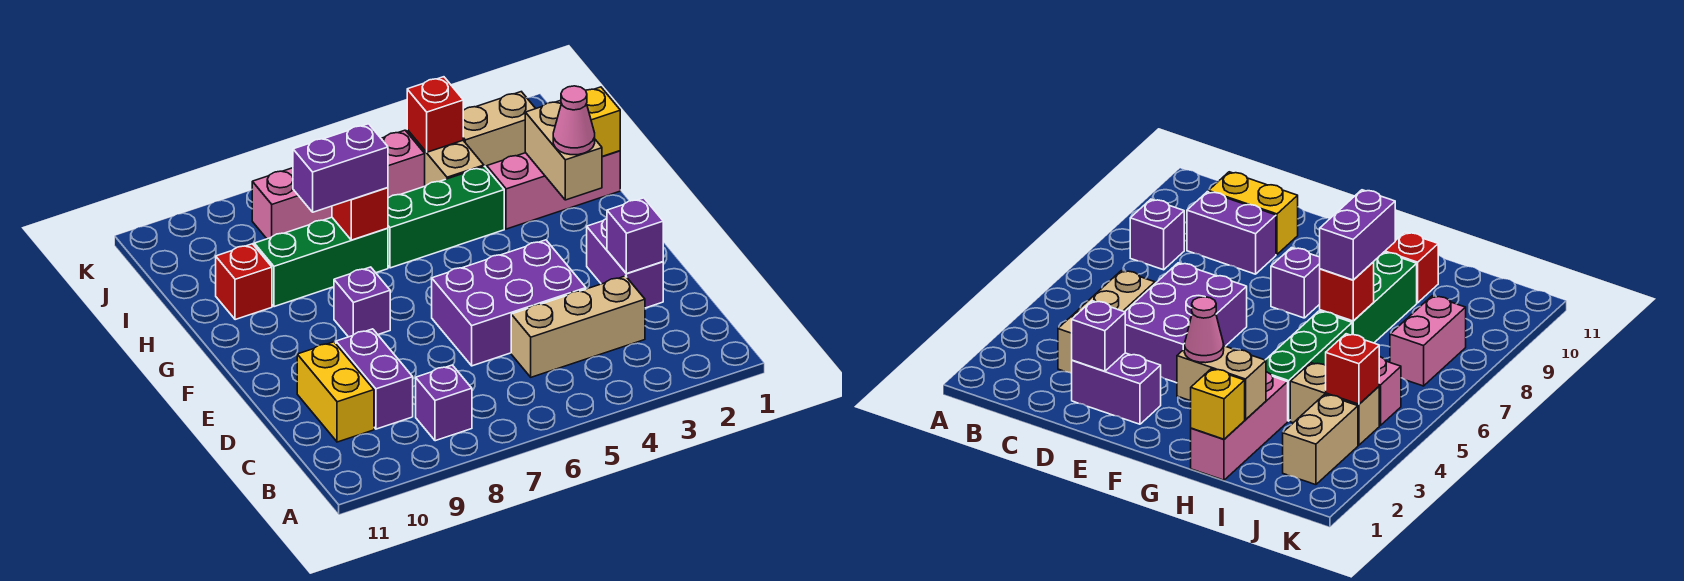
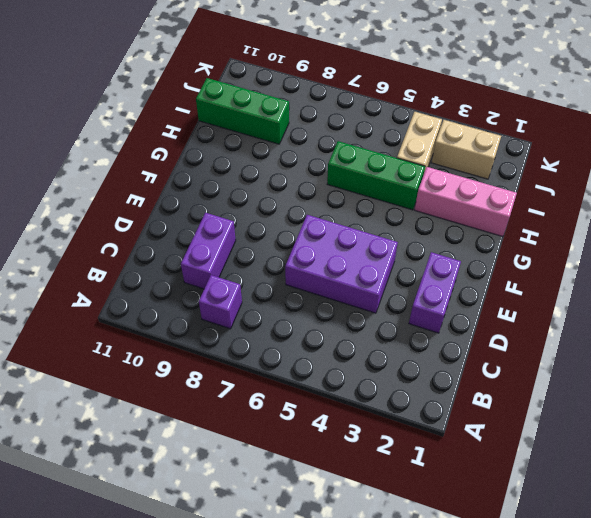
green brick I9:I11 level 1 -> green brick H7:H9 level 1
none -> tan brick C3:C5 level 1
none -> yellow brick C10:D10 level 1
none -> purple brick F8 level 1

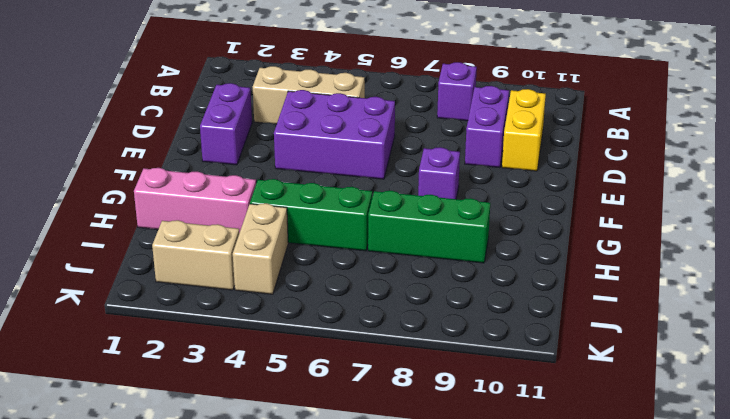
none -> red brick H10 level 1
none -> pink brick J5 level 1
none -> pink brick J7:J8 level 1

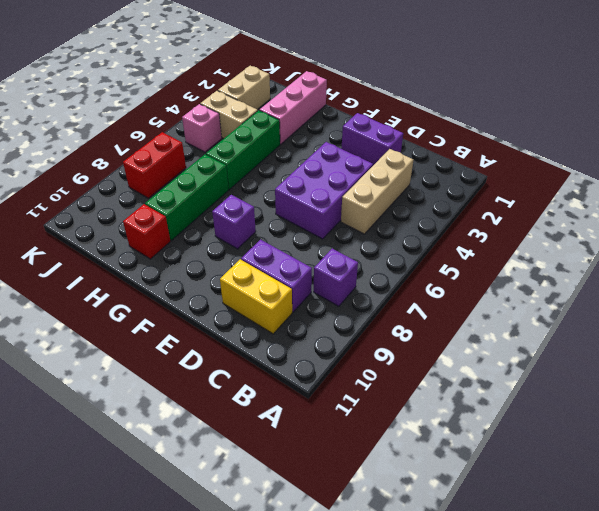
red brick J7:J8 level 1 -> pink brick J7:J8 level 1
none -> purple brick D2 level 2
none -> tan brick G2:H2 level 2
none -> yellow brick H1 level 2

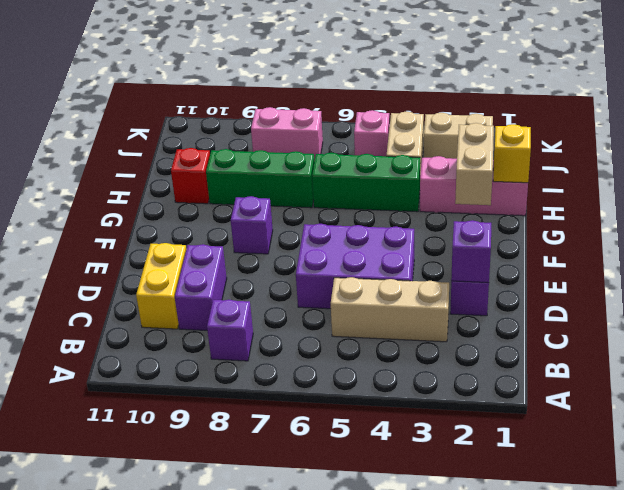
none -> red brick H7 level 2
none -> red brick J4 level 2
none -> pink cone G2 level 3

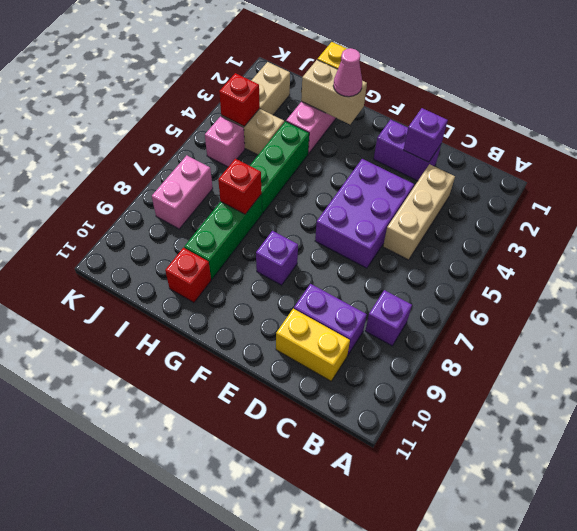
none -> purple brick H7:H8 level 3

